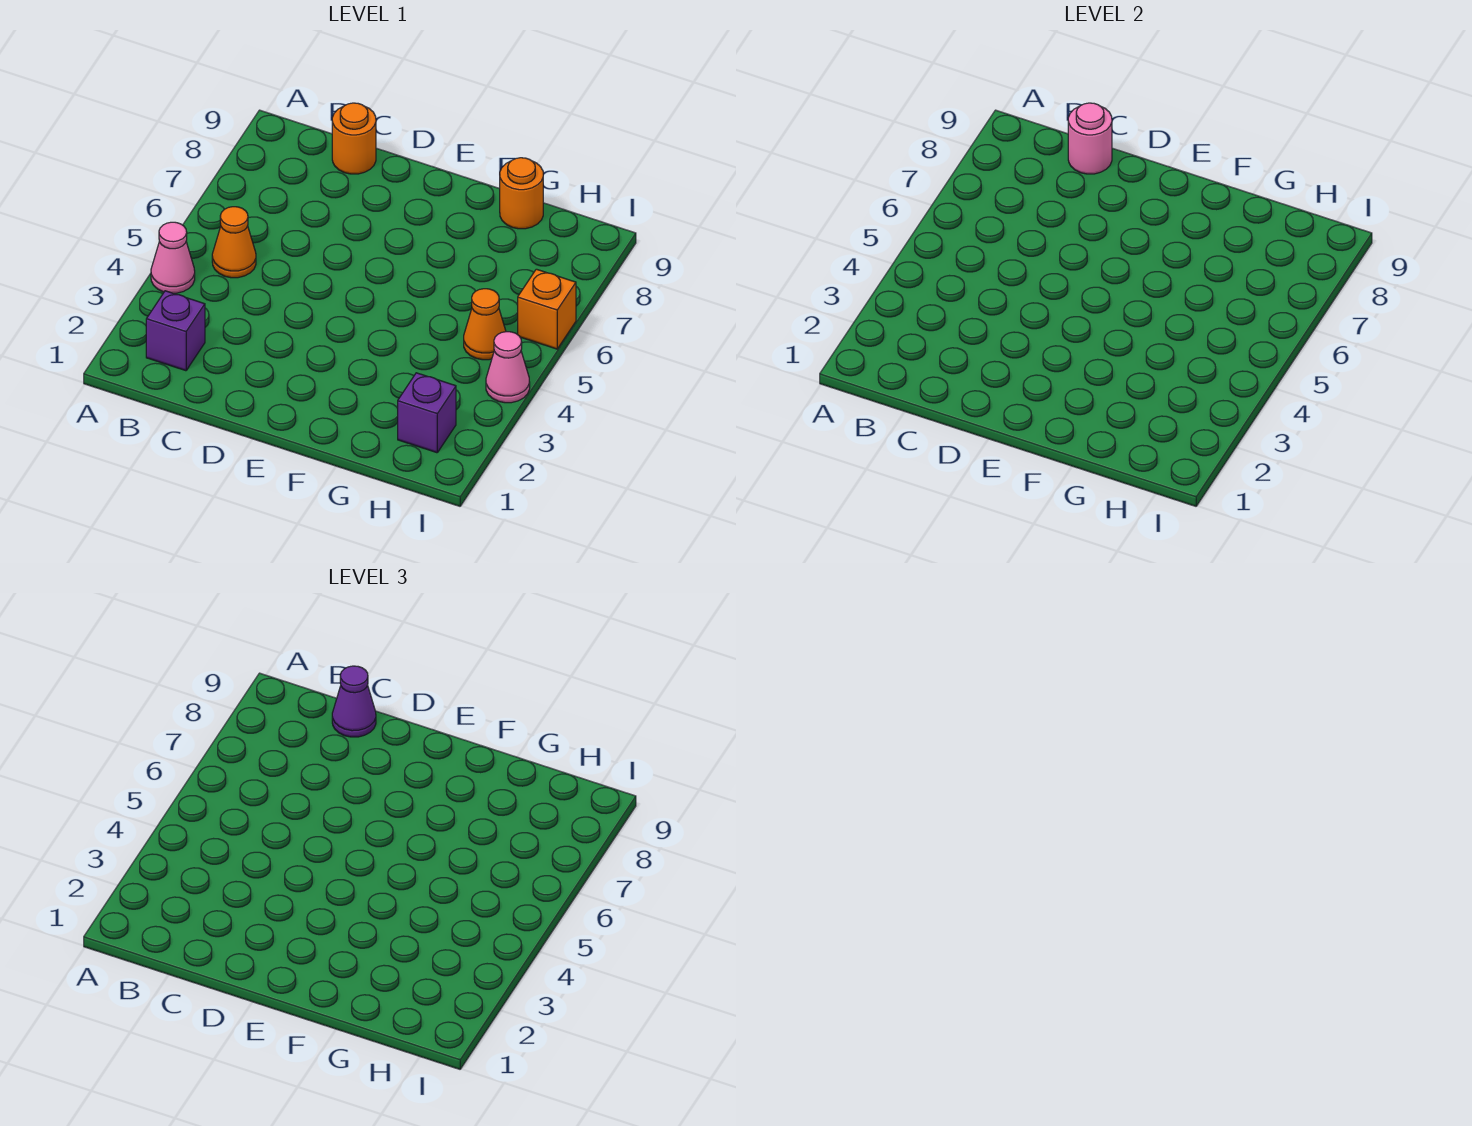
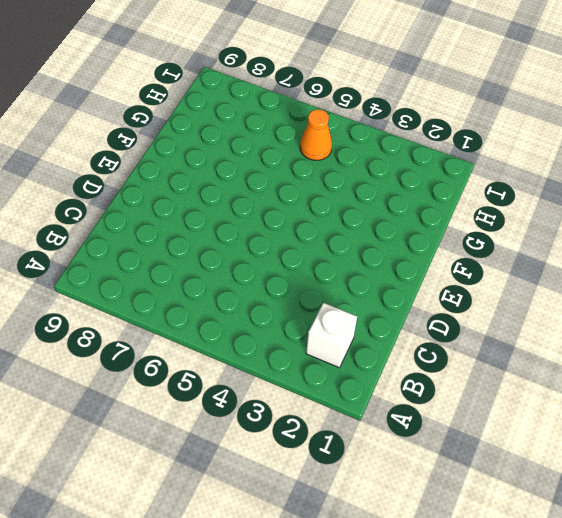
white brick B2 level 1 -> purple brick B2 level 1
none -> pink cone A4 level 1
none -> orange cone B5 level 1

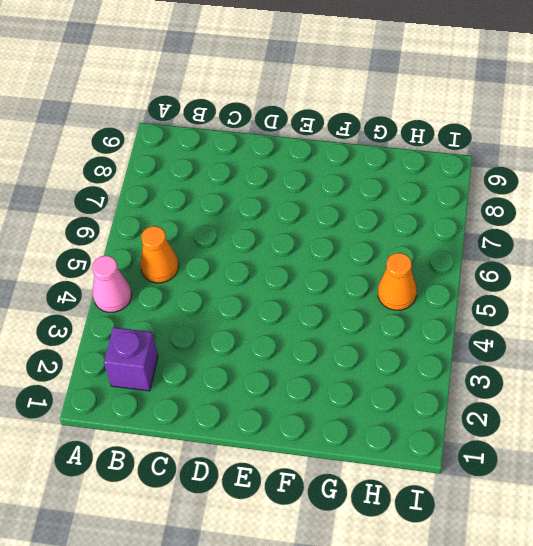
none -> orange round brick C9 level 1
none -> orange round brick G9 level 1

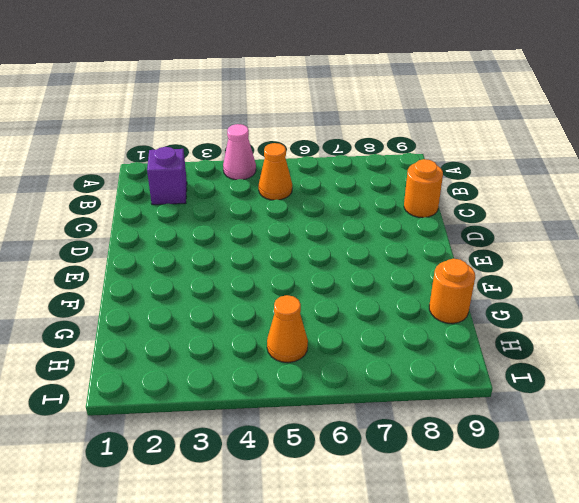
none -> purple brick H2 level 1
none -> pink cone I4 level 1

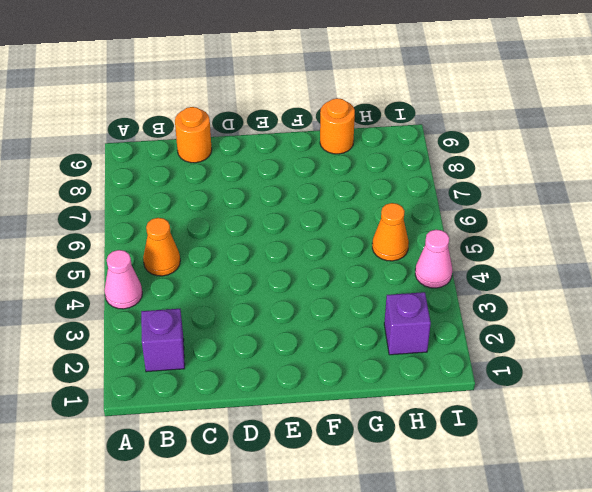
none -> orange brick I6 level 1
none -> pink round brick C9 level 2

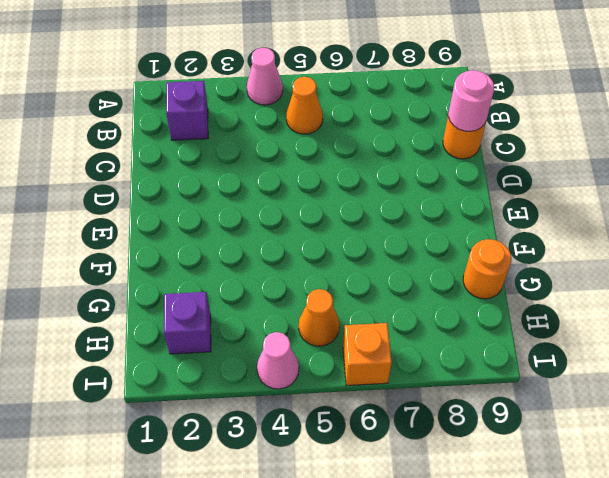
none -> purple cone C9 level 3

